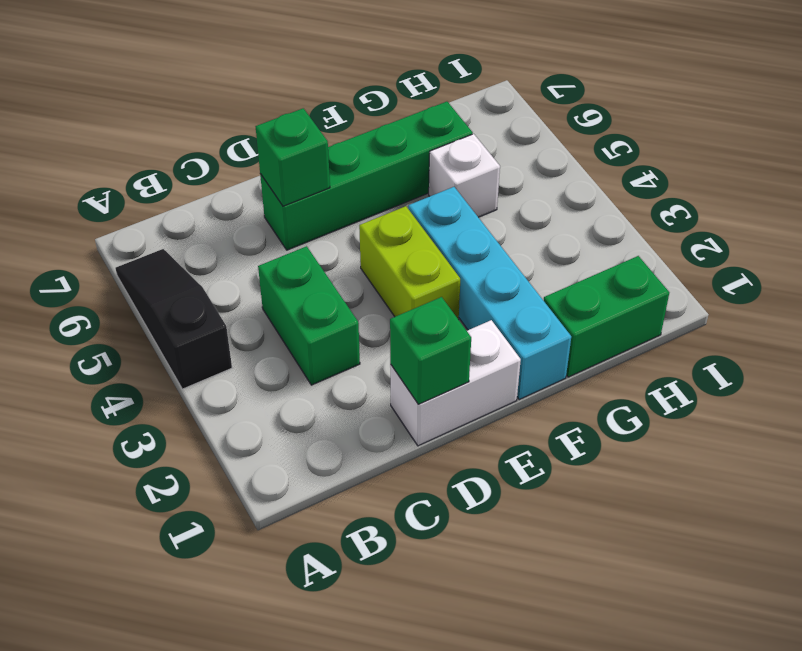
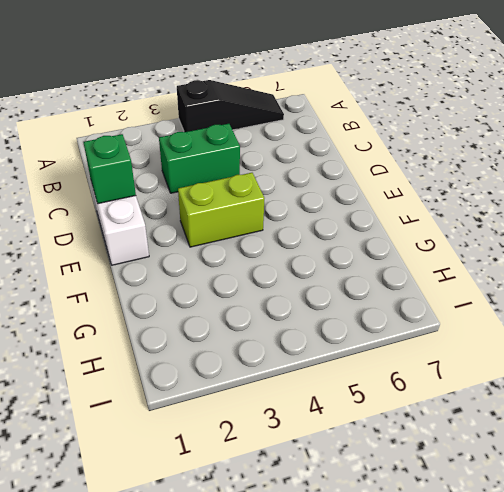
none -> green brick D6:G6 level 1
none -> cyan brick F1:F4 level 1

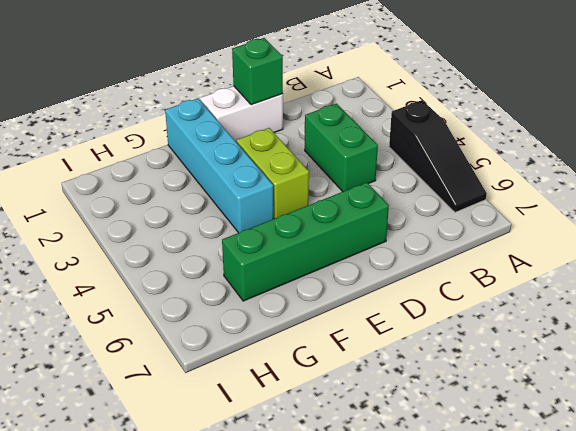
none -> green brick G1:H1 level 1
none -> white brick G5 level 1

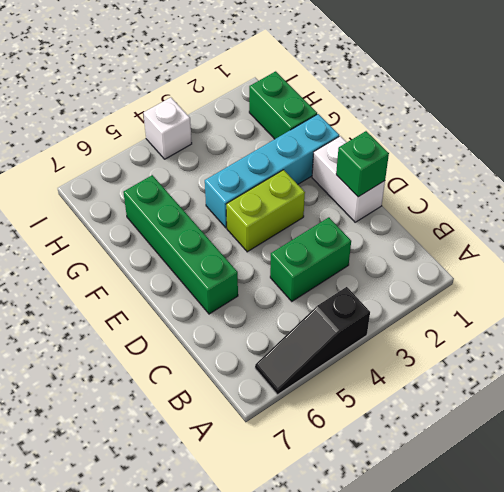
white brick I4 level 1 -> white brick G5 level 1
none -> green brick D6 level 2

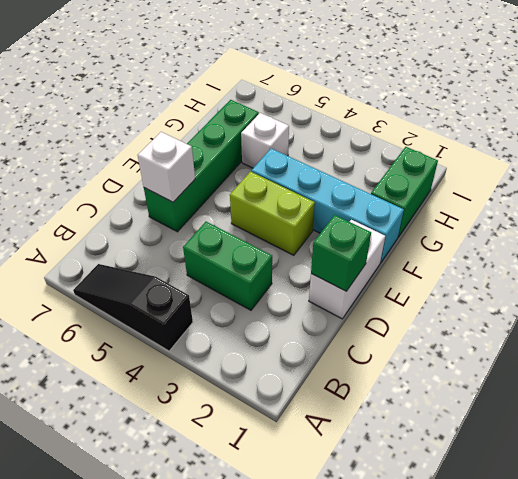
white brick D6 level 2 -> green brick D6 level 2

